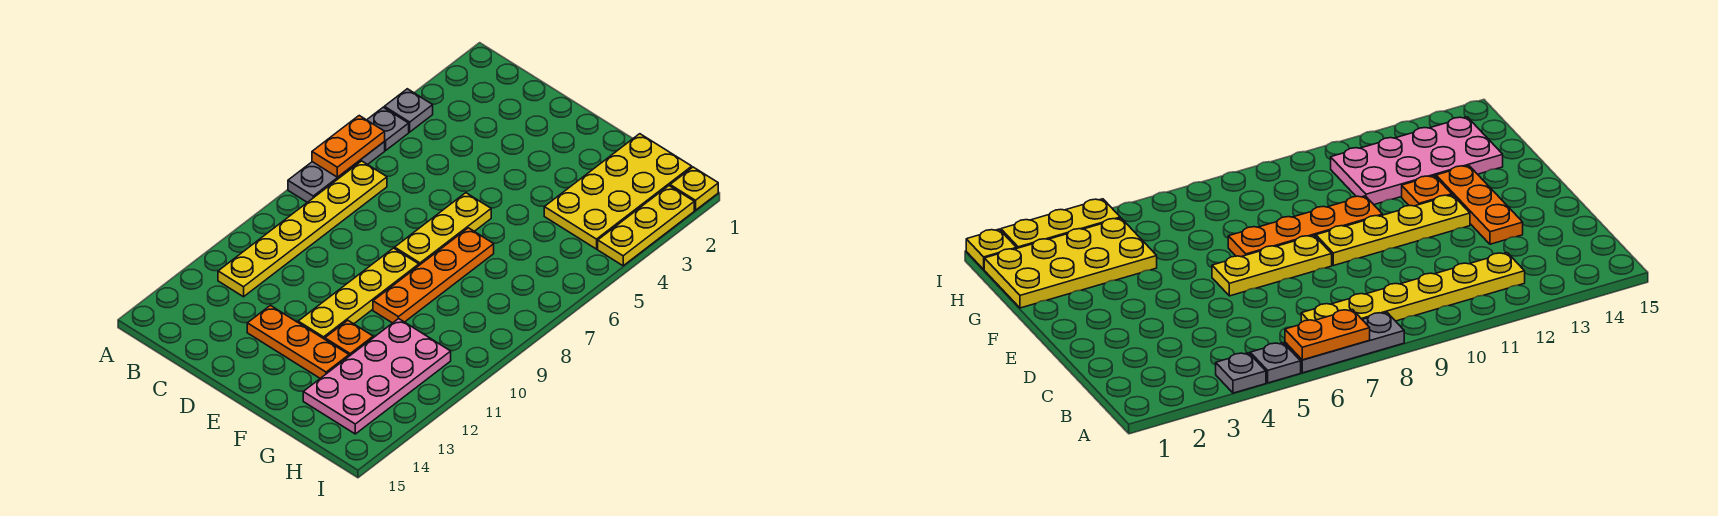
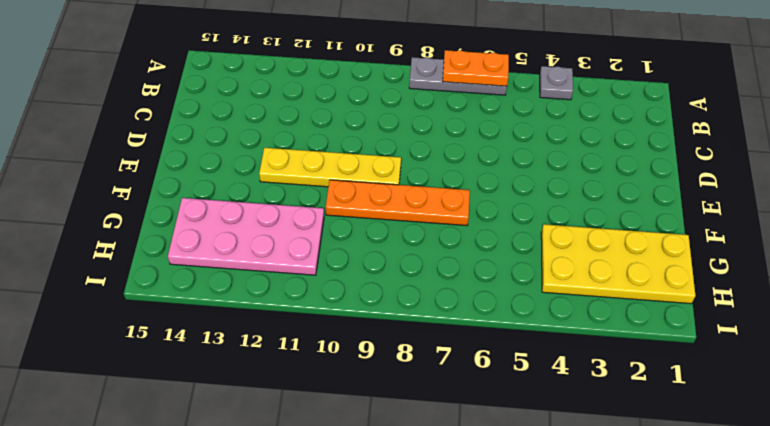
none -> grey plate A5 level 1
none -> yellow plate B7:B12 level 1
none -> orange plate D13:F13 level 1

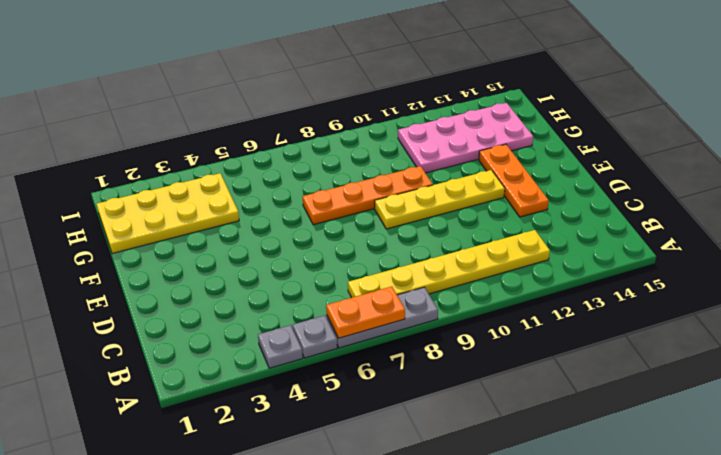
none -> yellow plate E6:E8 level 1
none -> orange plate F12 level 1
none -> yellow plate I1 level 1

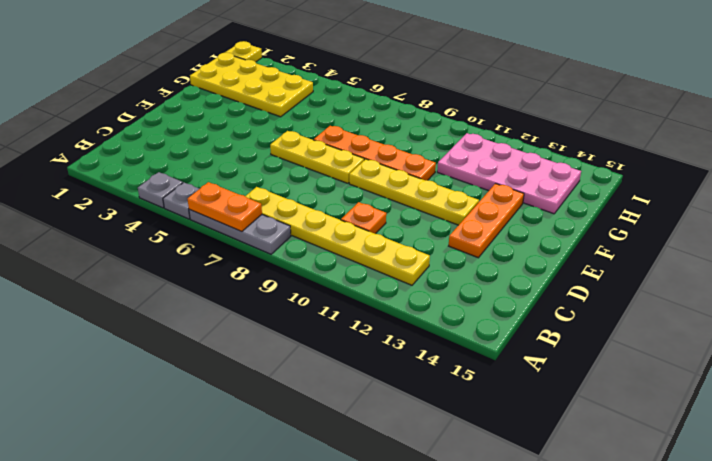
orange plate C10 level 1 -> orange plate F12 level 1
none -> yellow plate I2:I4 level 1

